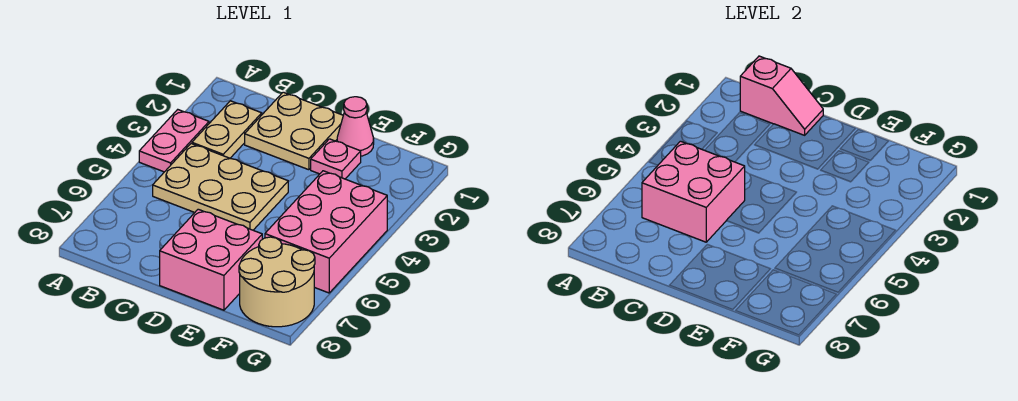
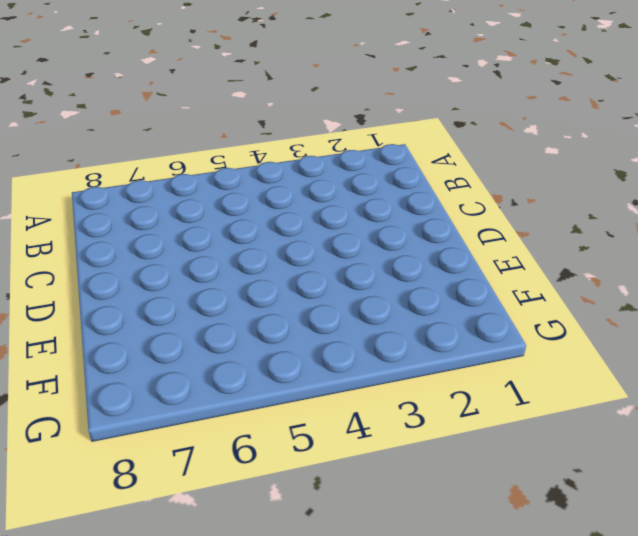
none -> pink plate A3:A4 level 1
none -> tan plate B2:B3 level 1

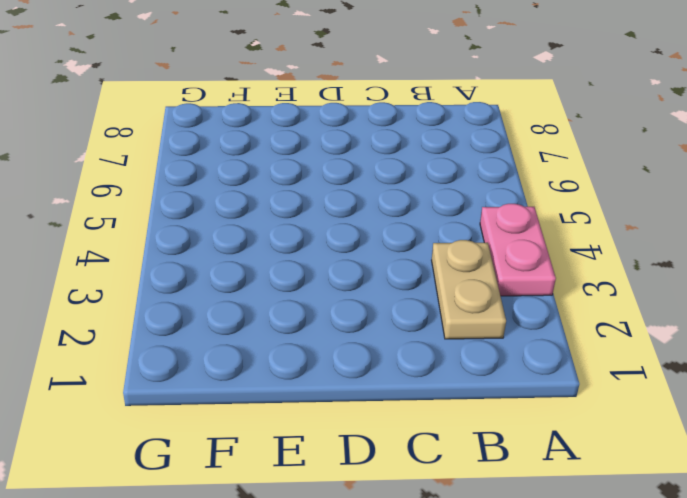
none -> tan plate B4:D5 level 1
none -> tan plate C1:D2 level 1

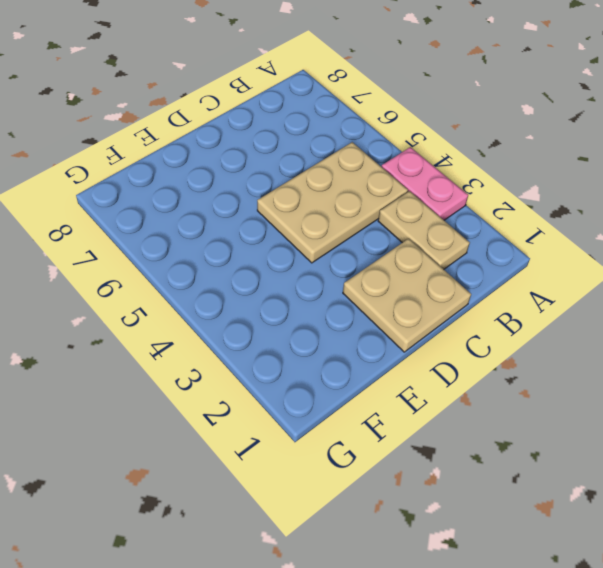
none -> pink brick D7:E8 level 1
none -> pink cone E1 level 1

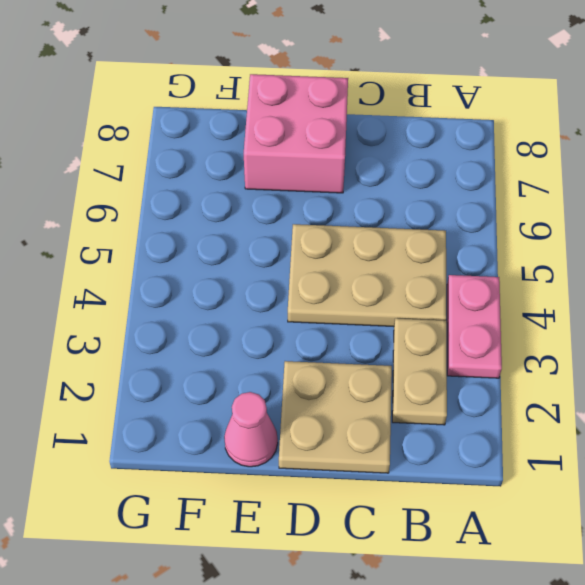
none -> pink plate E2 level 1
none -> pink brick F4:G6 level 1

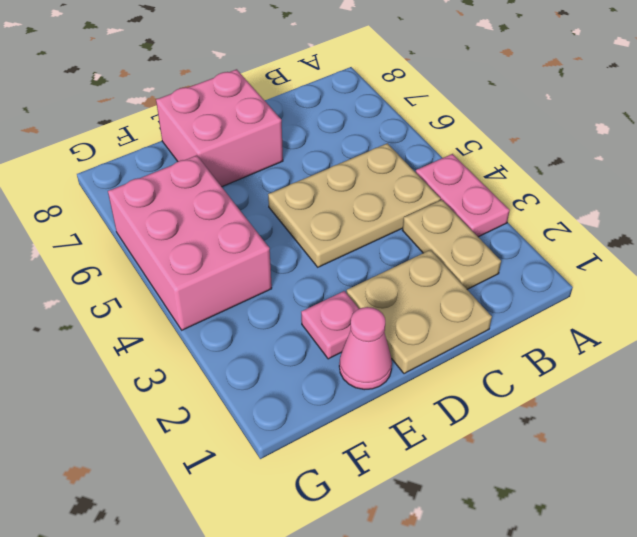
none -> tan round brick F7:G8 level 1
none -> pink slope B1:C1 level 2 top B

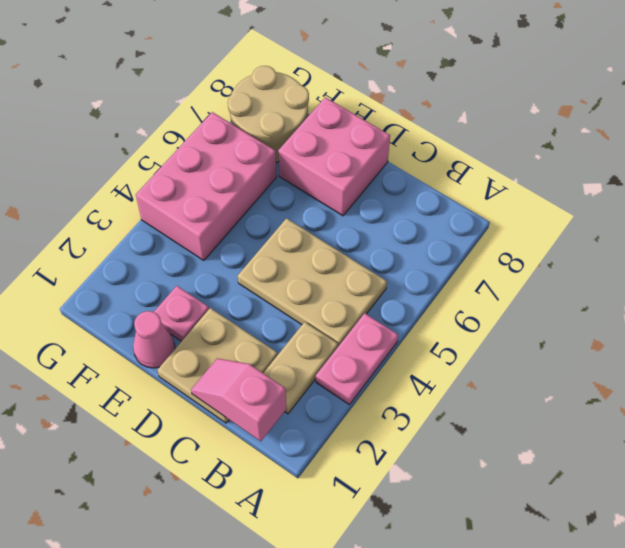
none -> pink brick B5:C6 level 2

